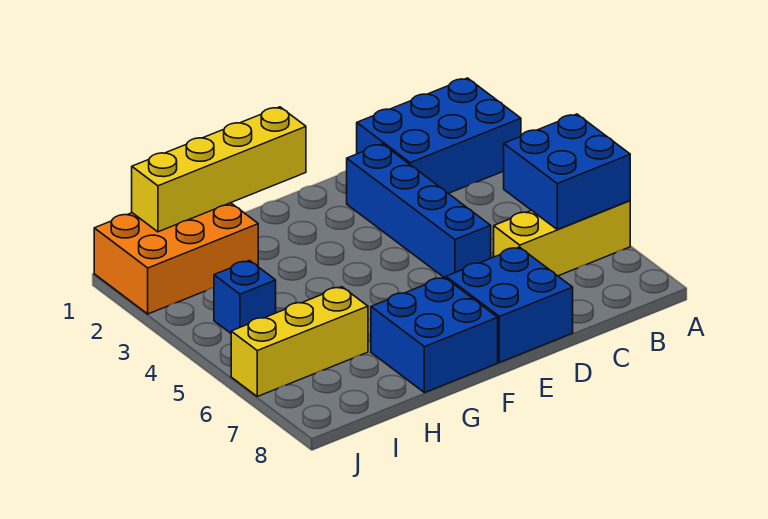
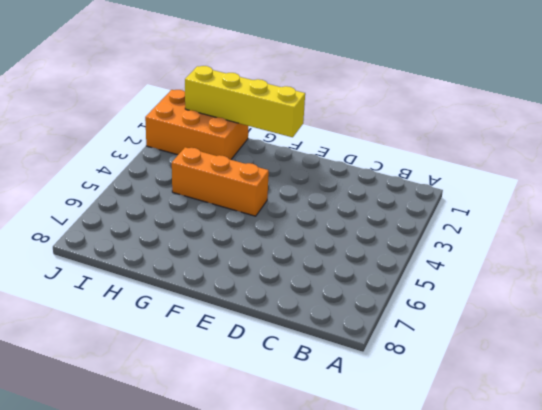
orange brick F4:H4 level 1 -> none
none -> blue brick A1:C2 level 1
none -> yellow brick A6:C6 level 1

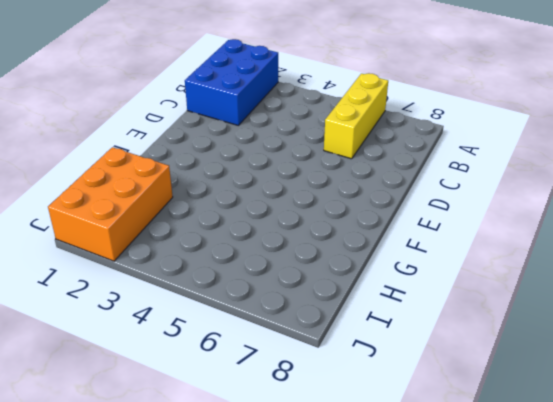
none -> blue brick D2:D5 level 1
none -> blue brick D7:E8 level 1

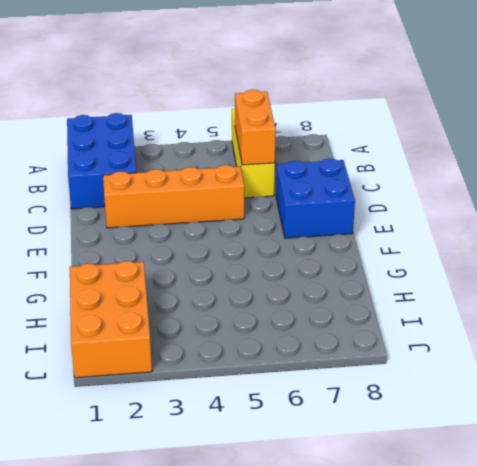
orange brick B6:C6 level 2 -> blue brick A5:B6 level 2
orange brick D2:D5 level 1 -> blue brick D2:D5 level 1
none -> blue brick F7:G8 level 1
none -> yellow brick H6:J6 level 1

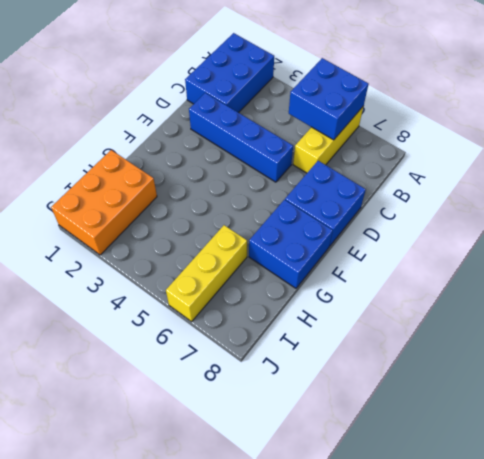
none -> blue brick I4 level 1
none -> yellow brick F1:I1 level 2

